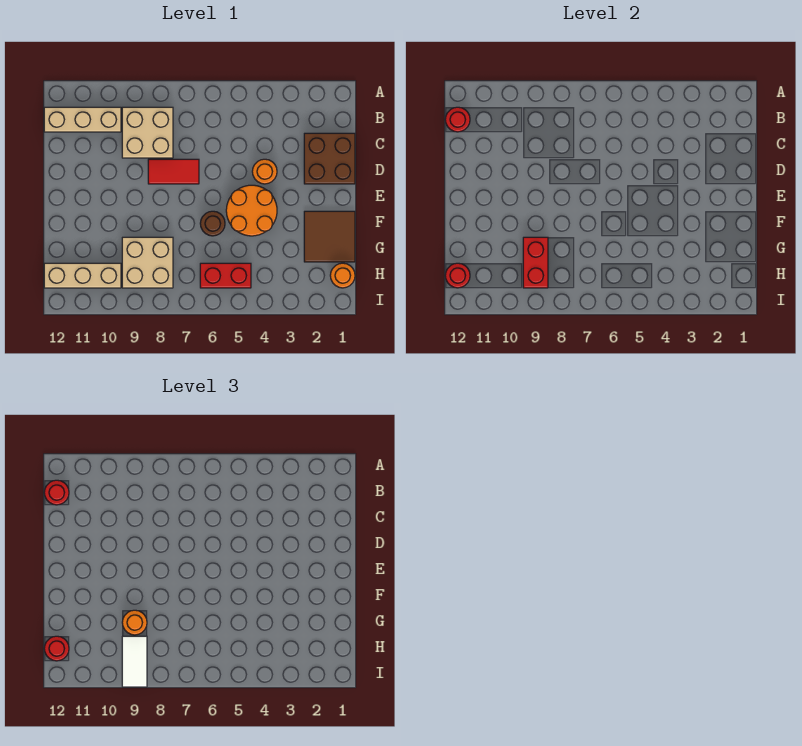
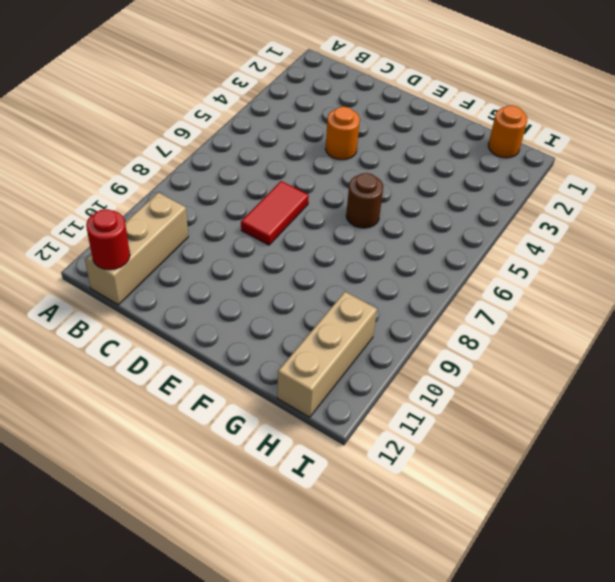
none -> tan brick B8:C9 level 1
none -> brown brick C1:D2 level 1
none -> orange round brick E4:F5 level 1

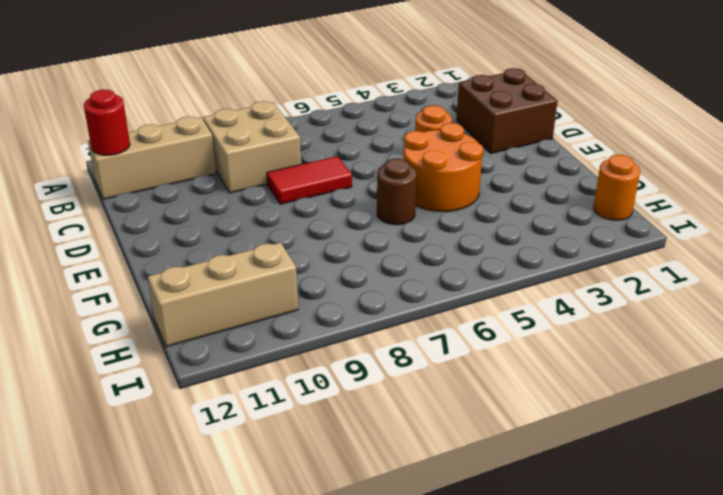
none -> brown tile F1:G2 level 1
none -> tan brick G8:H9 level 1
none -> red brick H5:H6 level 1

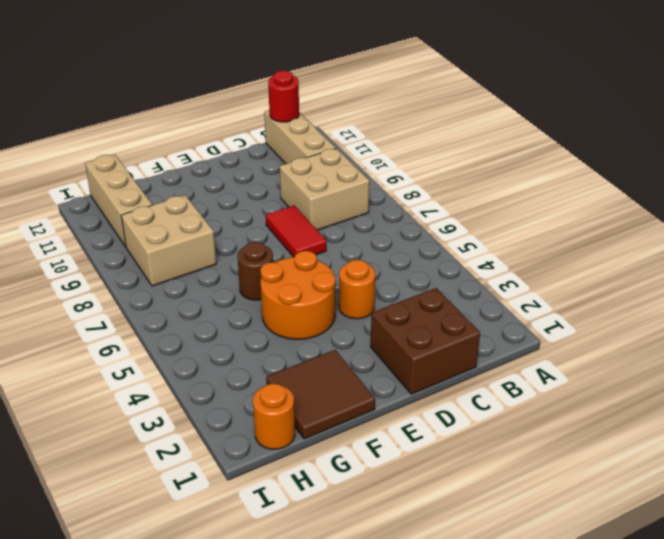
none -> red brick H5:H6 level 1
none -> red brick G9:H9 level 2
none -> red round brick H12 level 2

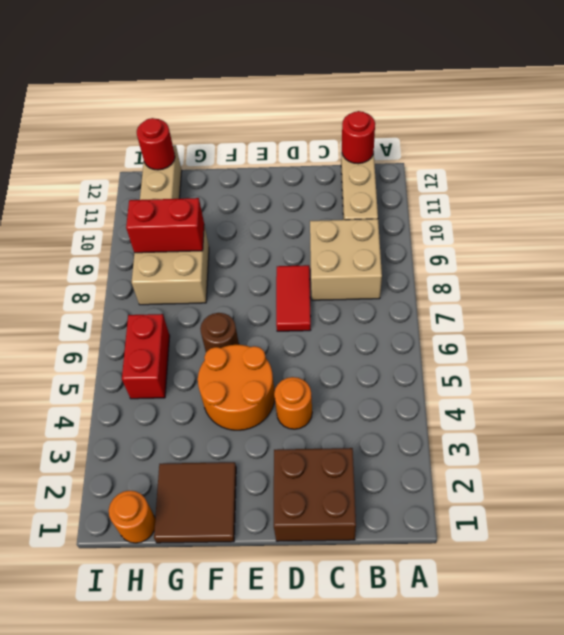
none -> red round brick B12 level 3
none -> orange round brick G9 level 3
none -> white tile H9:I9 level 3

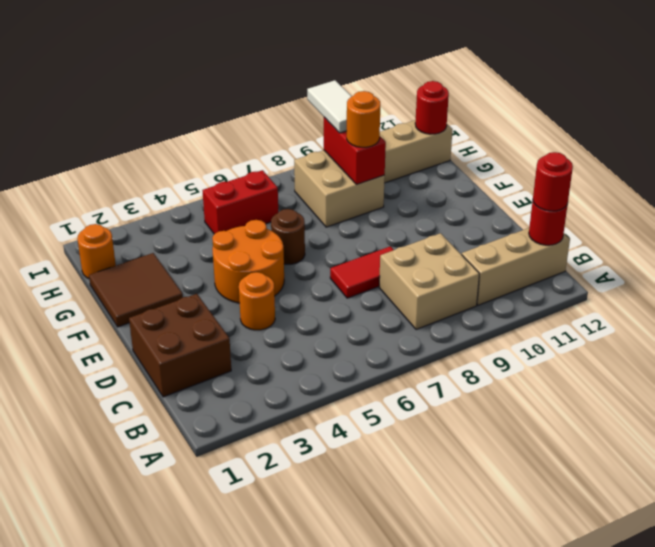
none -> red round brick H12 level 3

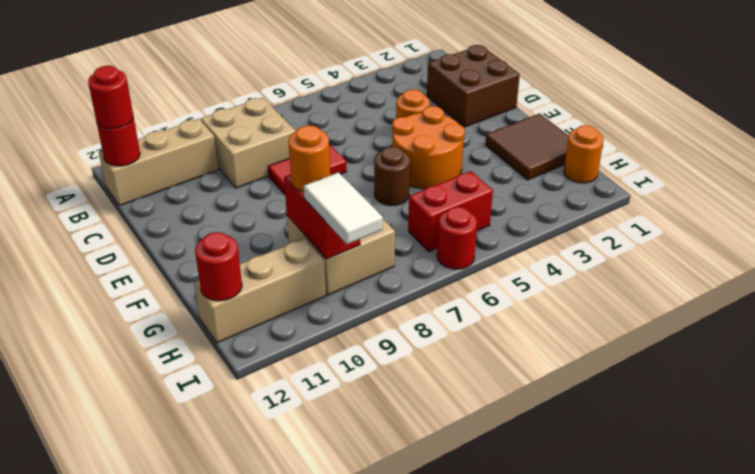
red round brick I6 level 1 -> red round brick H12 level 3

